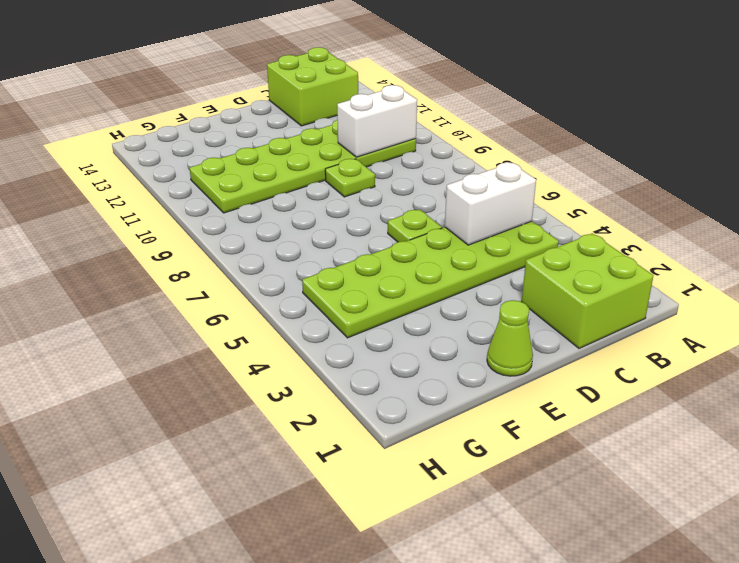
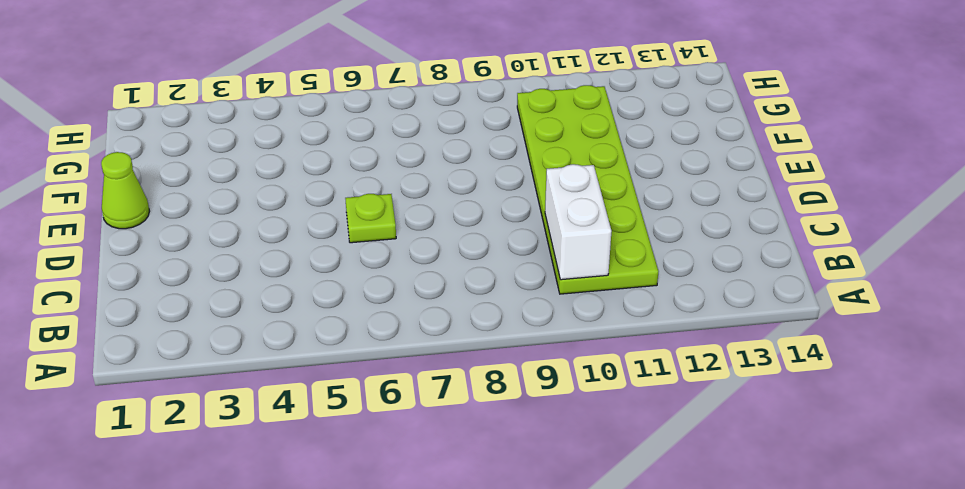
none -> lime brick B1:C2 level 1
none -> lime plate B4:G5 level 1

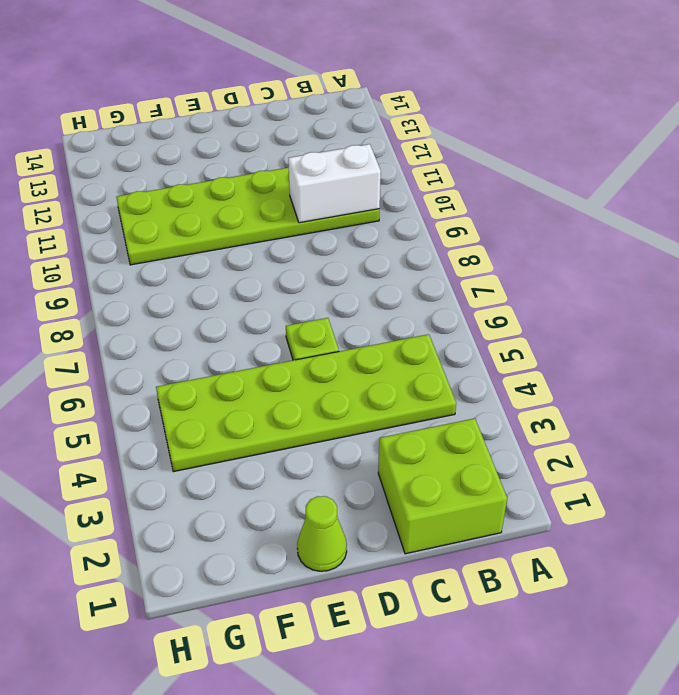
none -> lime brick B13:C14 level 1
none -> lime plate D9 level 1

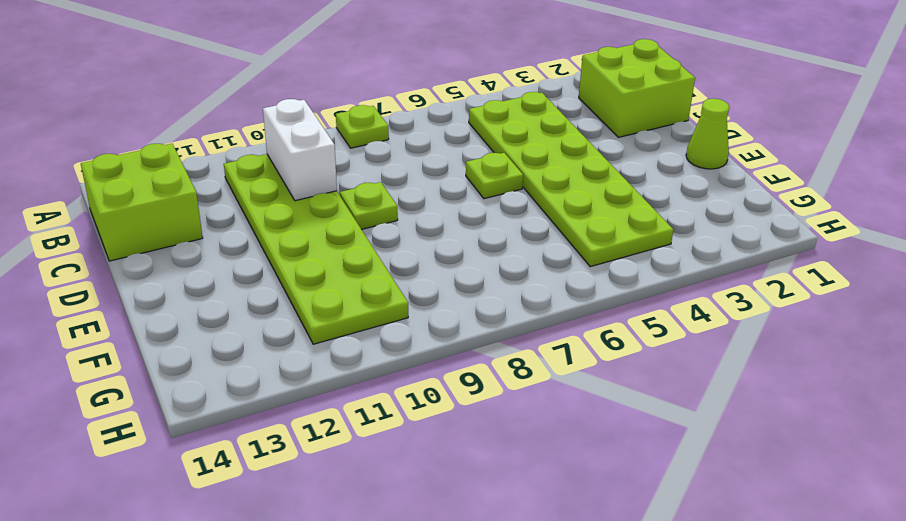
lime plate A8 level 1 -> none
none -> white brick B5:C5 level 2

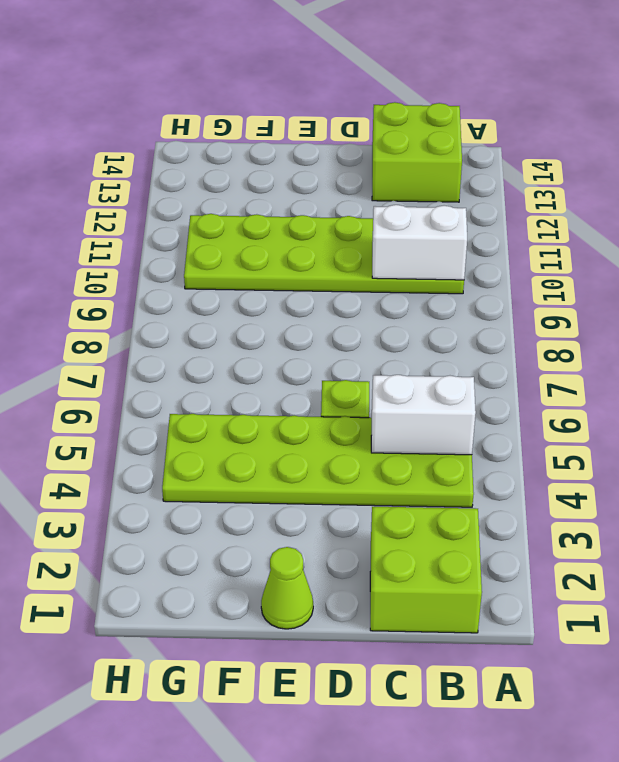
none -> lime plate D9 level 1

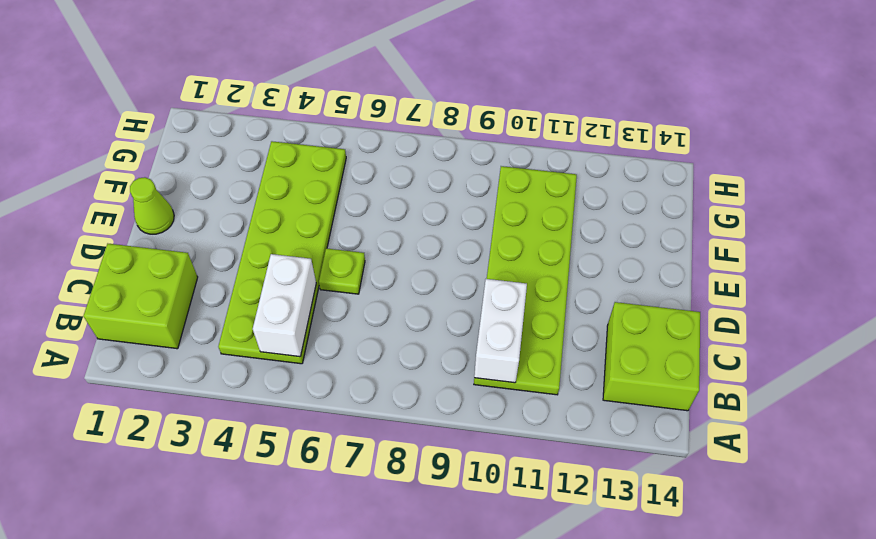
none -> lime plate D9 level 1

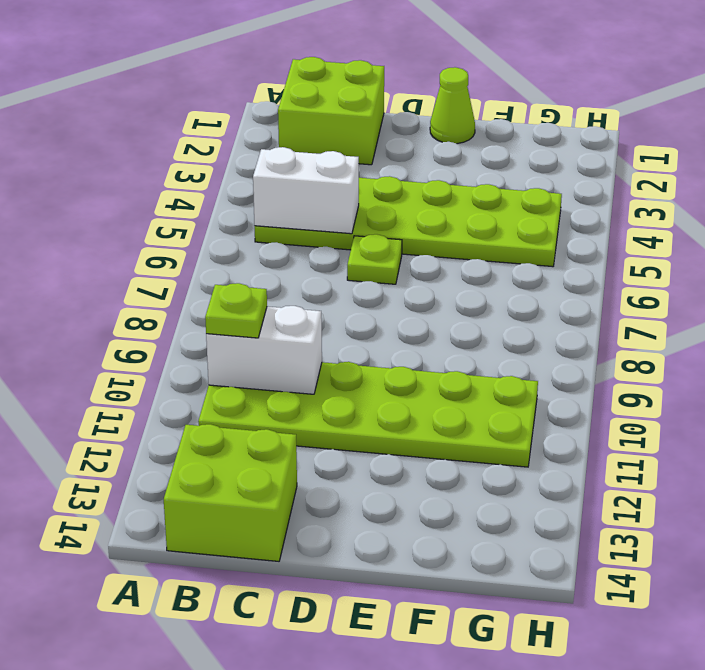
lime plate B10 level 3 -> lime plate D9 level 1

